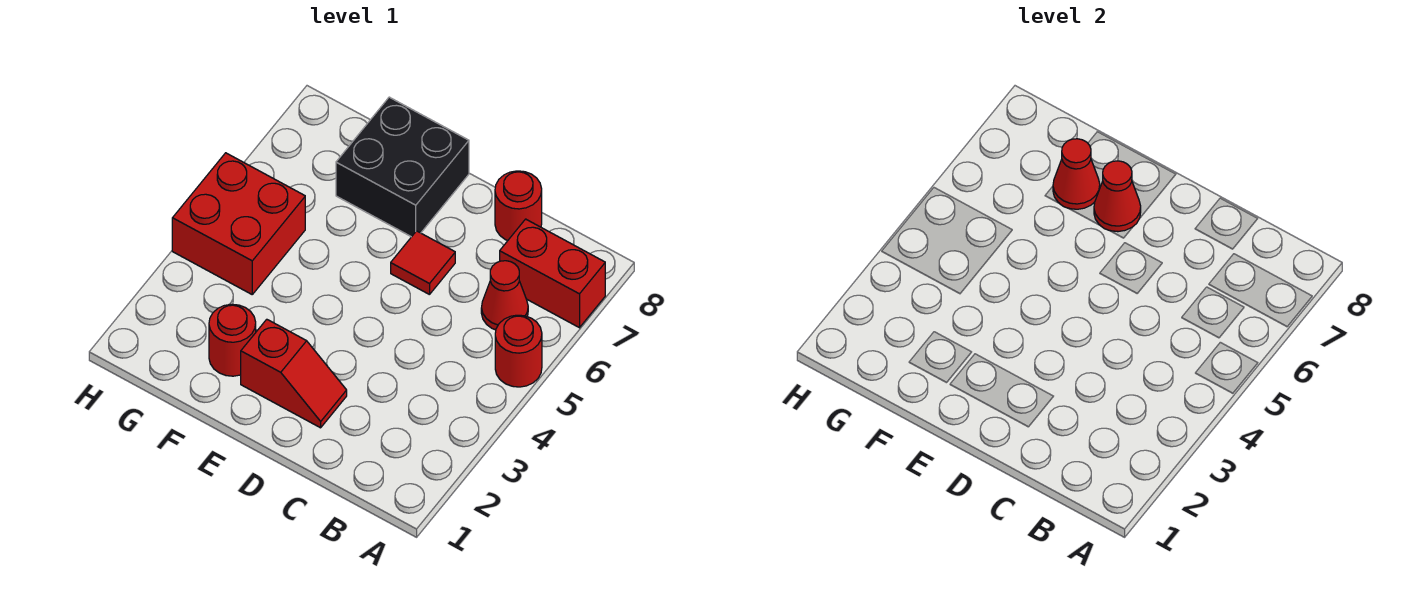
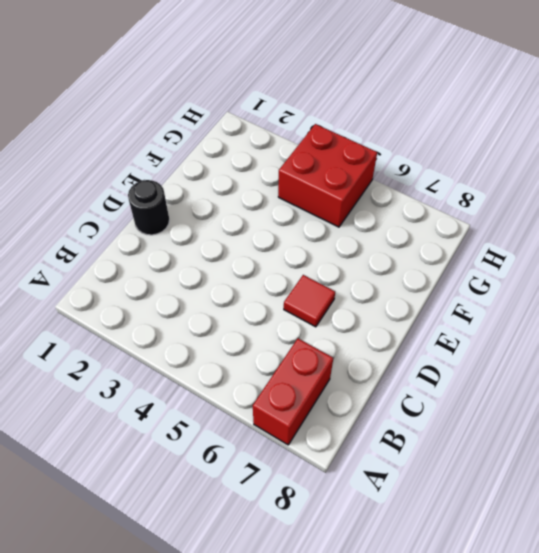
black round brick D1 level 1 -> none
none -> red round brick A5 level 1
none -> red cone B6 level 1

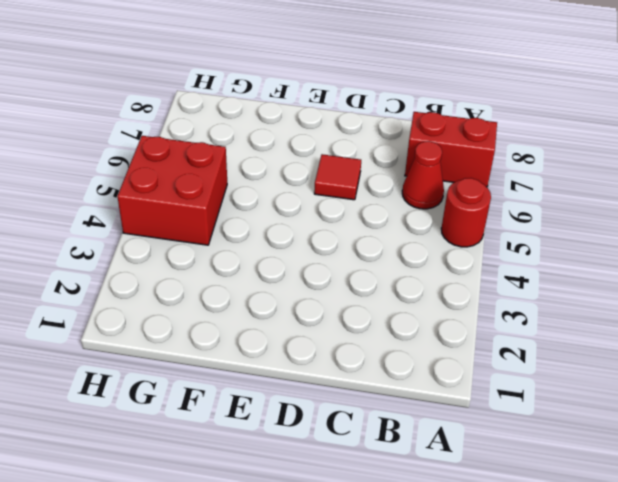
none -> red round brick C8 level 1
none -> red slope D2:E2 level 1 top E

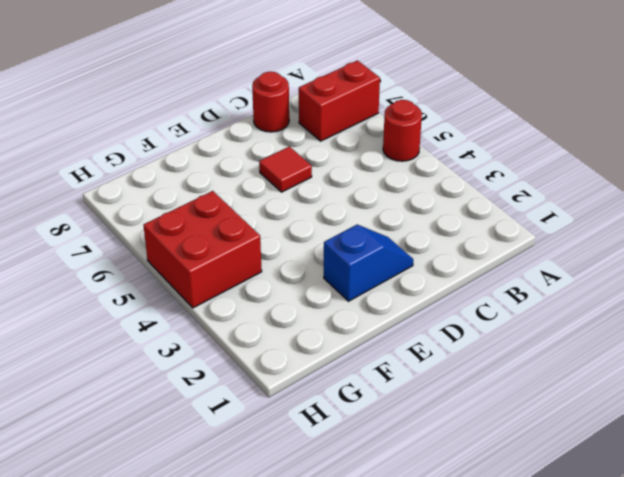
blue slope D2:E2 level 1 top E -> red slope D2:E2 level 1 top E
none -> red cone B6 level 1
none -> black brick E7:F8 level 1

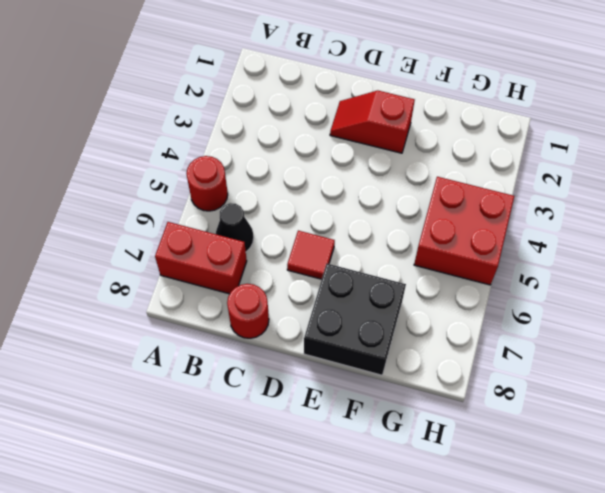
black cone B6 level 1 -> red cone B6 level 1
none -> red round brick F2 level 1
none -> red cone E7 level 2

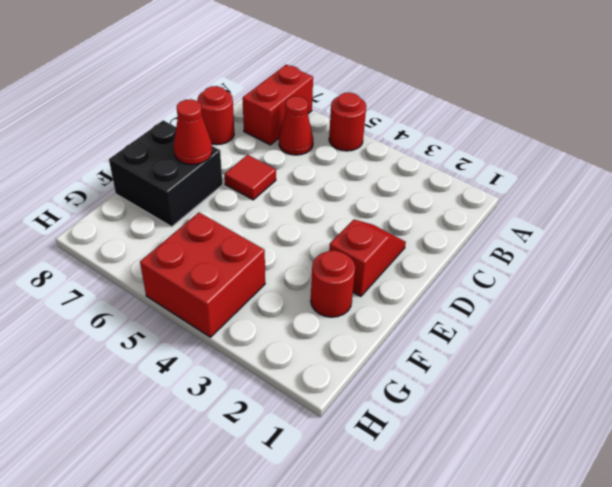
none -> red cone F7 level 2

